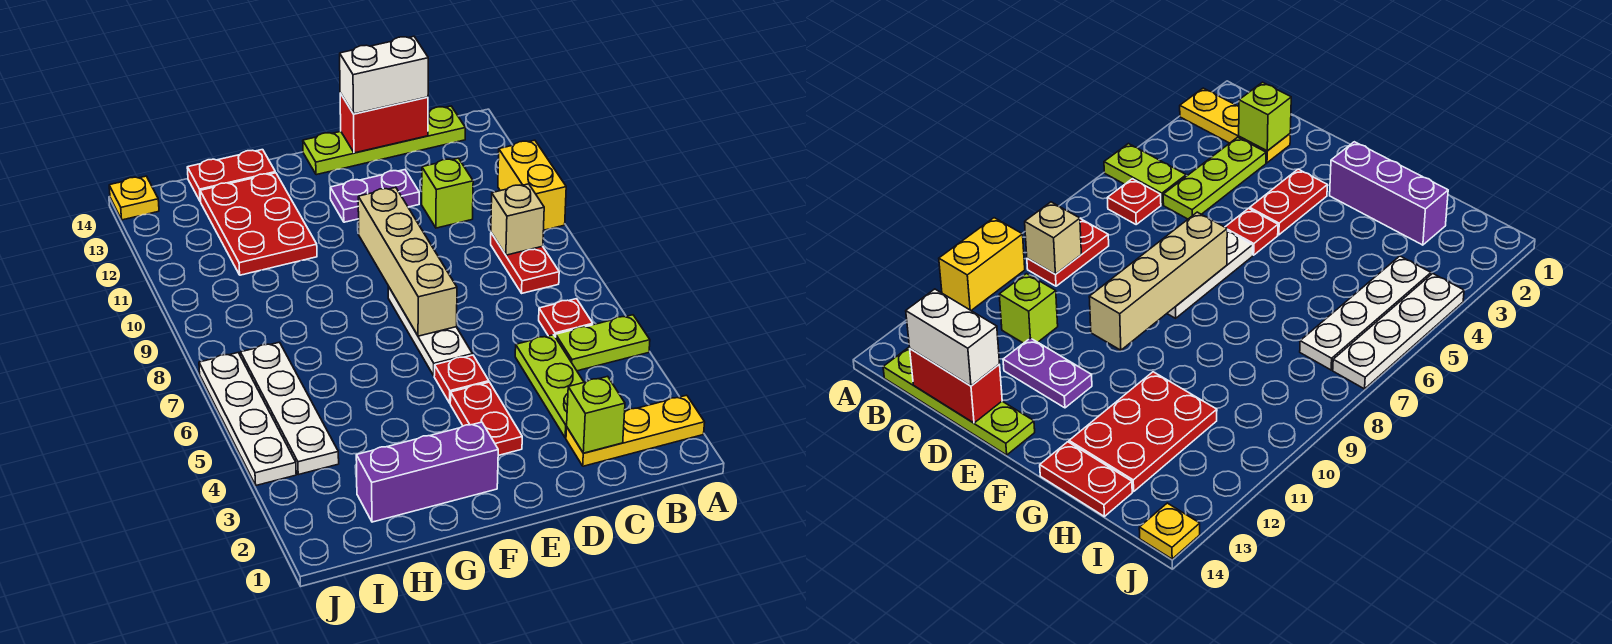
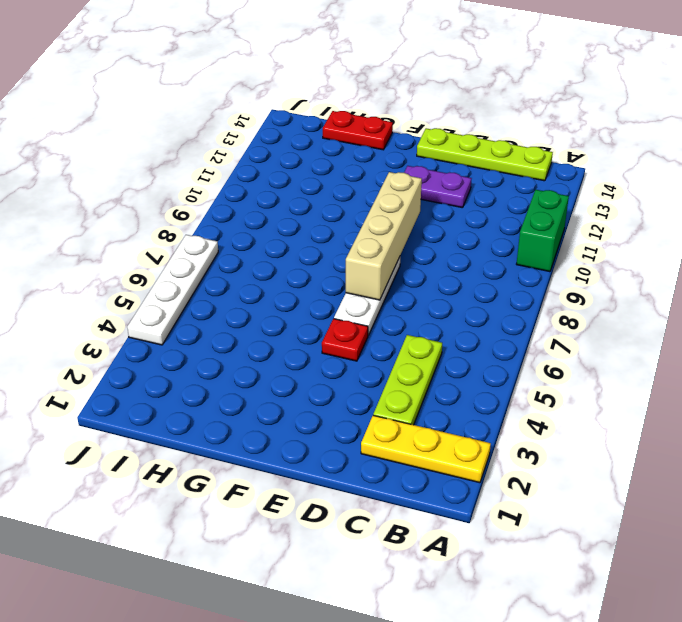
green brick A10:A11 level 1 -> yellow brick A10:A11 level 1
none -> lime plate A5:B5 level 1
none -> red plate B6 level 1
none -> red plate B8:B9 level 1

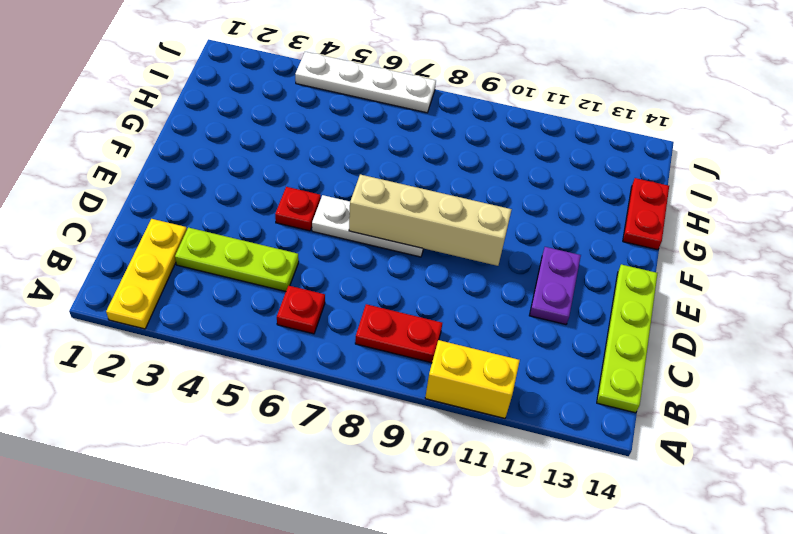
none -> lime plate A5:B5 level 1
none -> lime brick C11 level 1
none -> red plate E3:E4 level 1

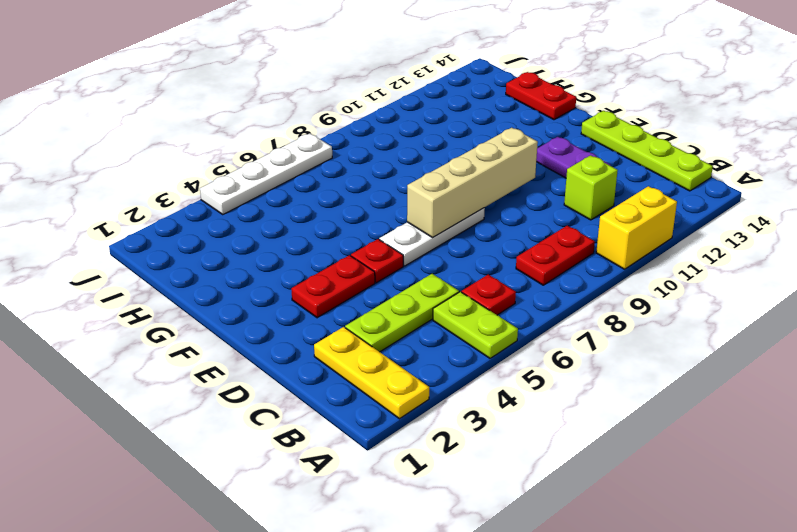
none -> purple brick F2:H2 level 1
none -> red plate G11:H13 level 1
none -> white plate I4:I7 level 1

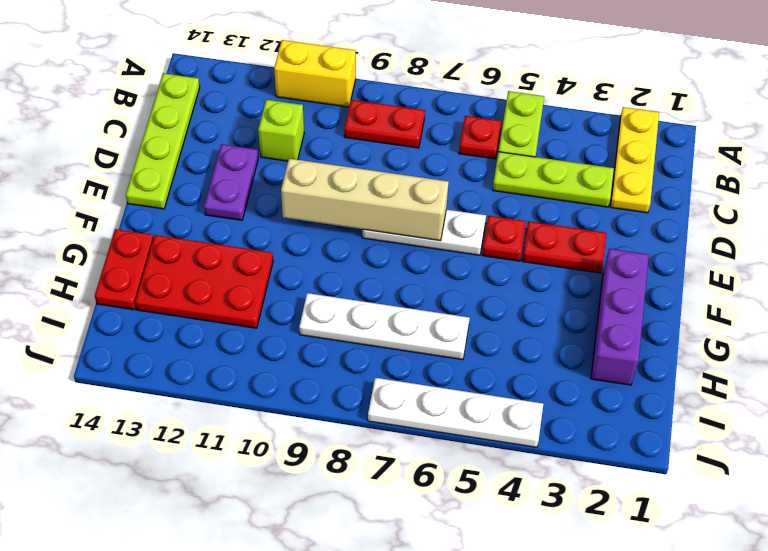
white plate H6:H9 level 1 -> white plate I4:I7 level 1
none -> yellow plate J14 level 1
none -> tan brick B9 level 2
none -> lime brick C2 level 2

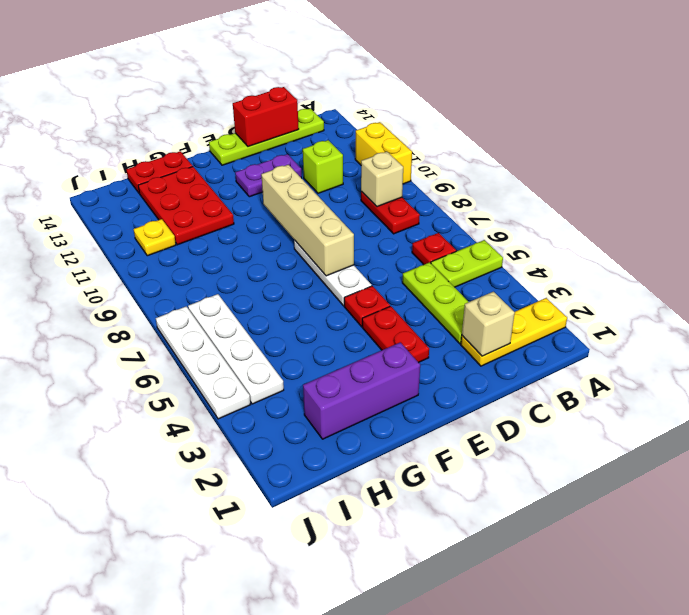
tan brick C2 level 2 -> lime brick C2 level 2
yellow plate I11 level 1 -> yellow plate J14 level 1
none -> white brick C14:D14 level 3

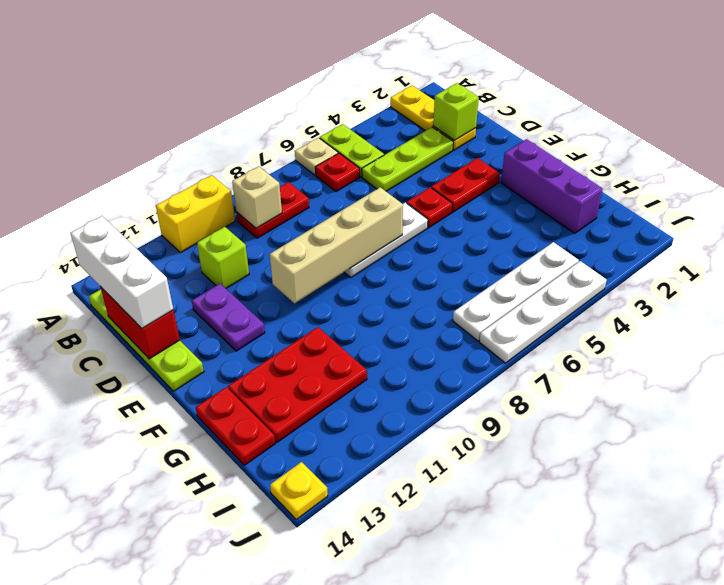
tan plate A6 level 1 -> none
white brick B14:D14 level 3 -> white brick C14:D14 level 3

